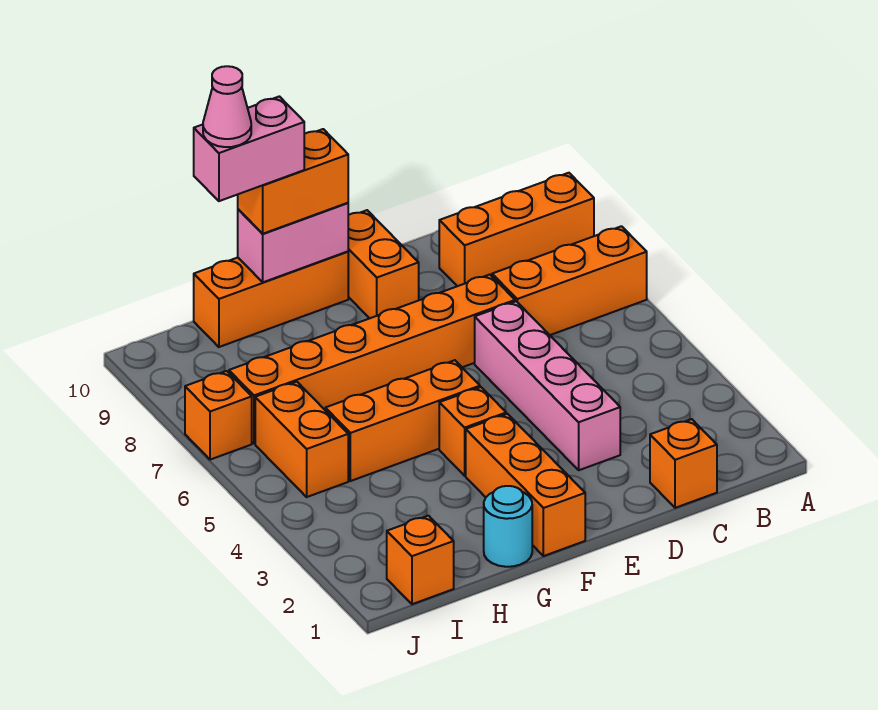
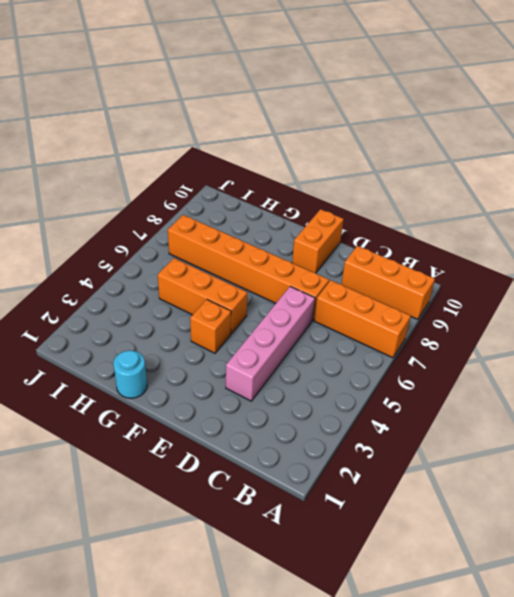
none -> orange brick C1 level 1
none -> orange brick F1:F3 level 1
none -> orange brick F10:H10 level 1

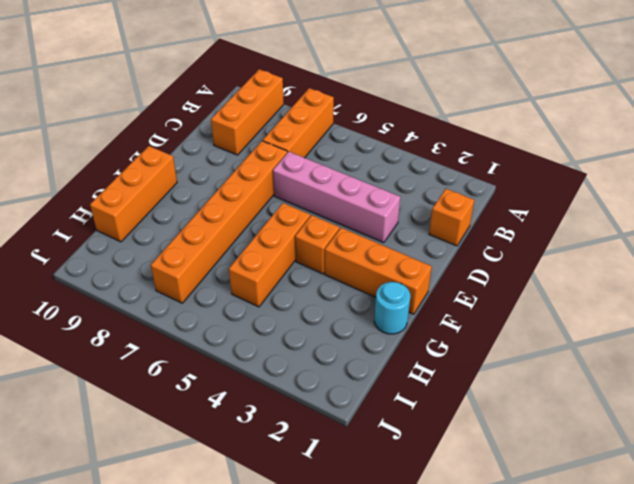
none -> orange brick E9:E10 level 1
none -> orange brick I1 level 1
none -> orange brick I5:I6 level 1

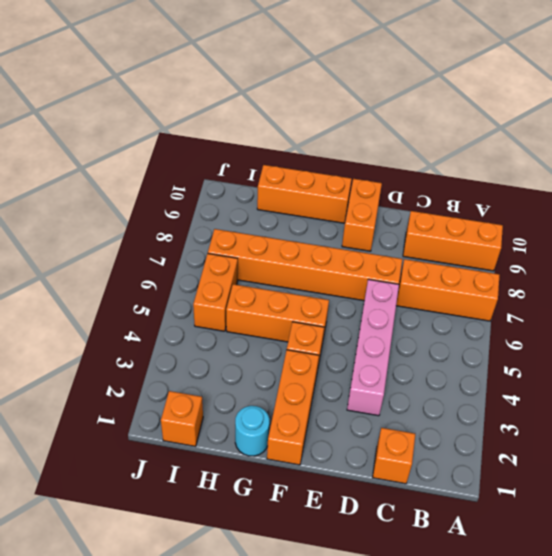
none -> orange brick J7 level 1
none -> pink brick F10:G10 level 2
none -> orange brick F10:G10 level 3

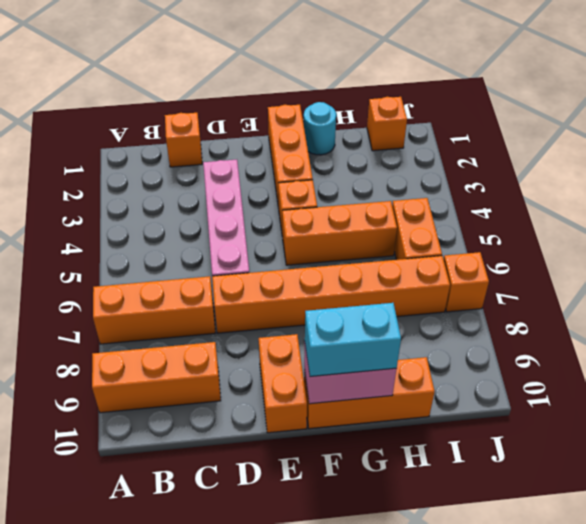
cyan brick F10:G10 level 3 -> orange brick F10:G10 level 3
none -> pink brick G10:H10 level 4
none -> pink cone H10 level 5

